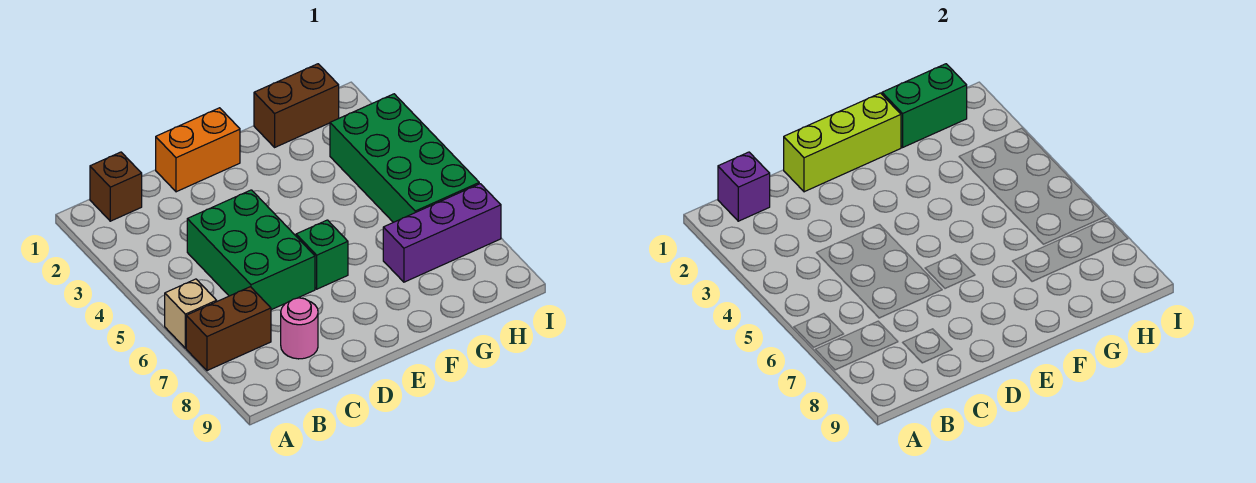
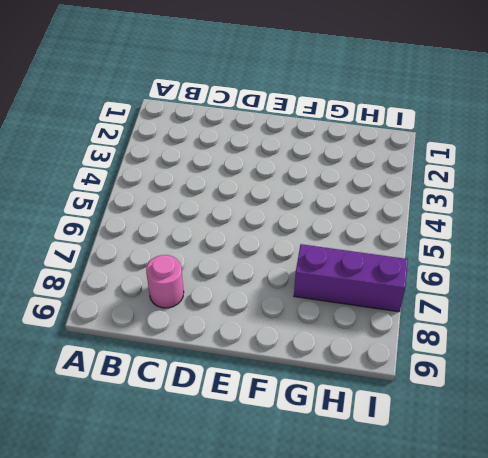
none -> tan brick A6 level 1
none -> brown brick A7:B7 level 1
none -> brown brick B1 level 1

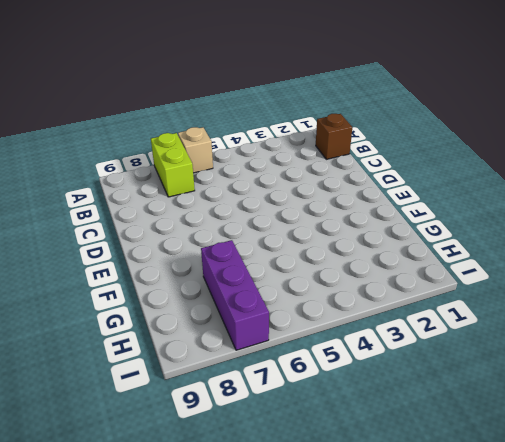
lime brick A7:B7 level 1 -> brown brick A7:B7 level 1
none -> green brick C4:D6 level 1
none -> pink round brick C8 level 1
none -> orange brick D1:E1 level 1

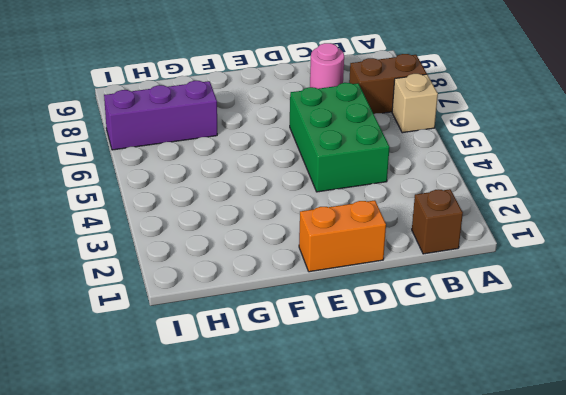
none -> green brick E6 level 1
none -> brown brick G1:H1 level 1
none -> green brick H3:I6 level 1

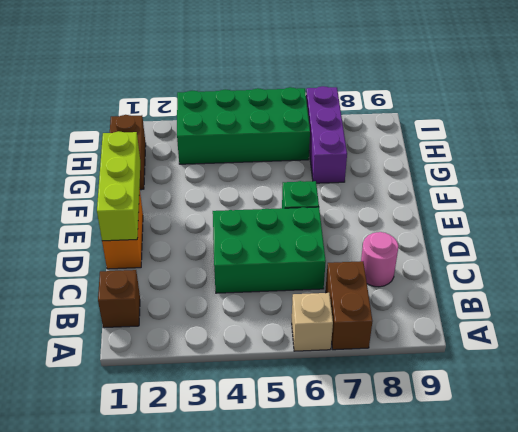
none -> purple brick B1 level 2
none -> green brick G1:H1 level 2

